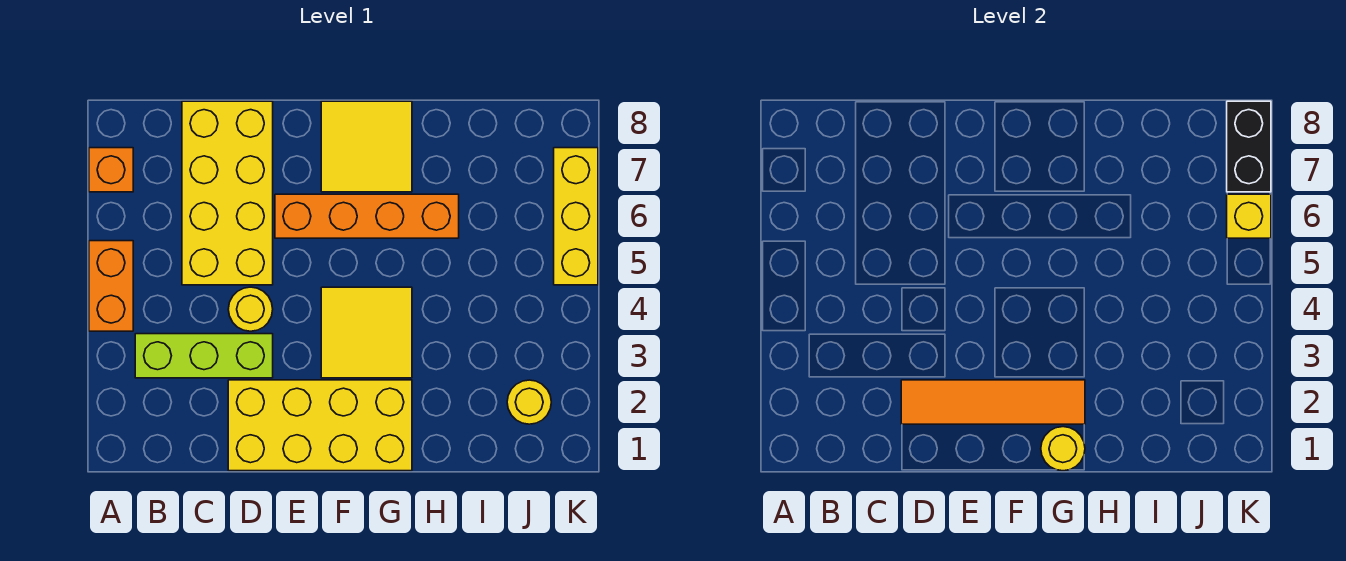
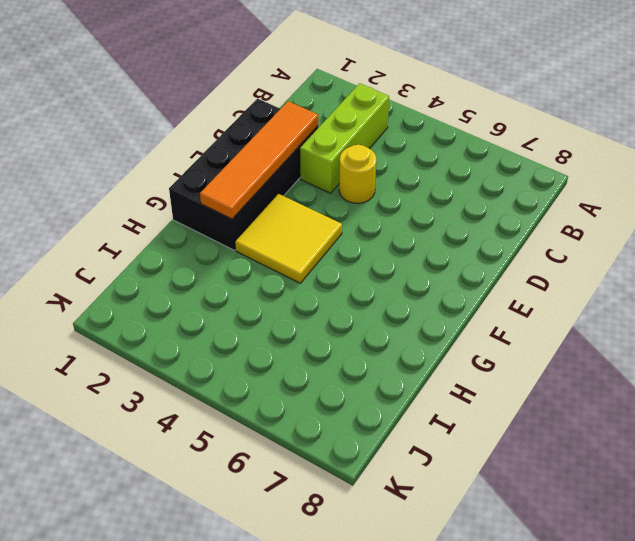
black brick D1:G2 level 1 -> yellow brick D1:G2 level 1
none -> orange brick A4:A5 level 1
none -> orange brick A7 level 1
none -> yellow brick C5:D8 level 1

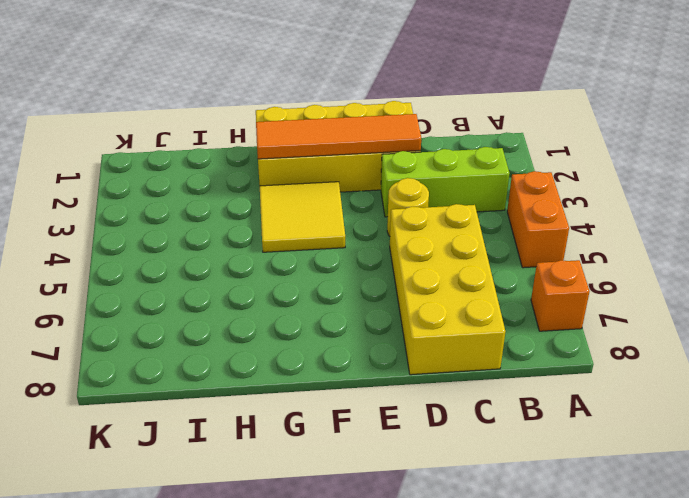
none -> orange brick E6:H6 level 1
none -> yellow tile F7:G8 level 1
none -> yellow round brick J2 level 1

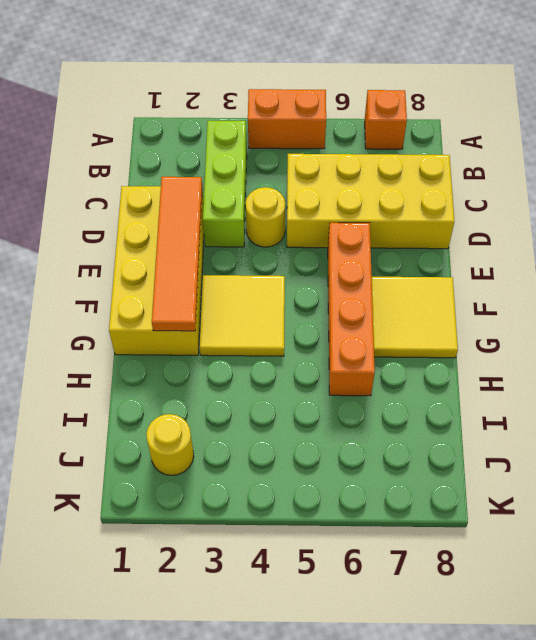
none -> yellow brick K5:K7 level 1
none -> yellow round brick G1 level 2
none -> yellow brick K6 level 2

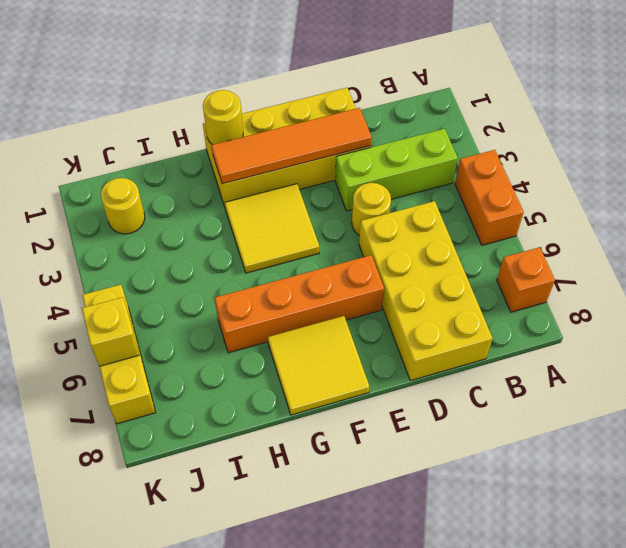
none -> black brick K7:K8 level 2

